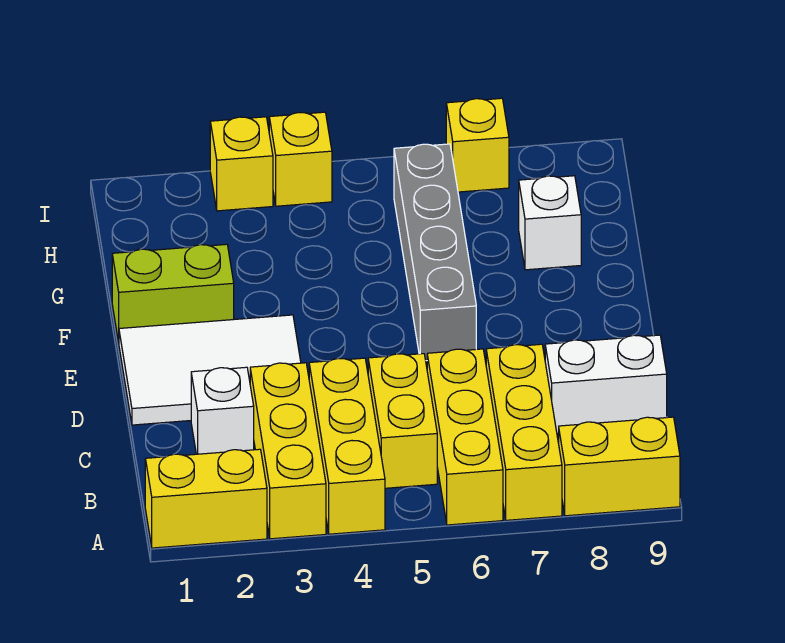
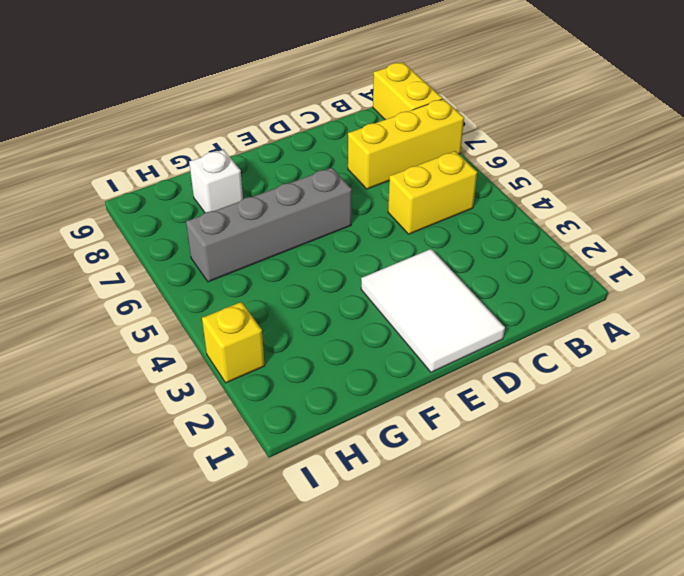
none -> yellow brick A1:A2 level 1
none -> yellow brick A3:C3 level 1
none -> yellow brick A4:C4 level 1

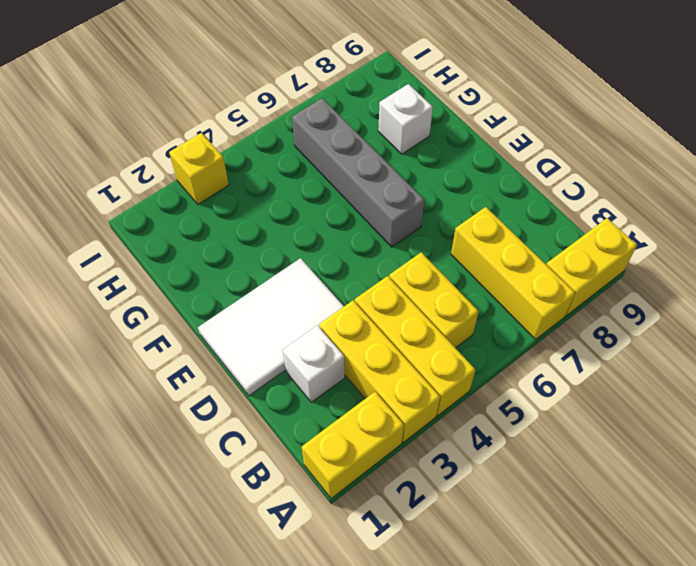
none -> yellow brick A6:C6 level 1
none -> white brick C8:C9 level 1
none -> lime brick F1:F2 level 1

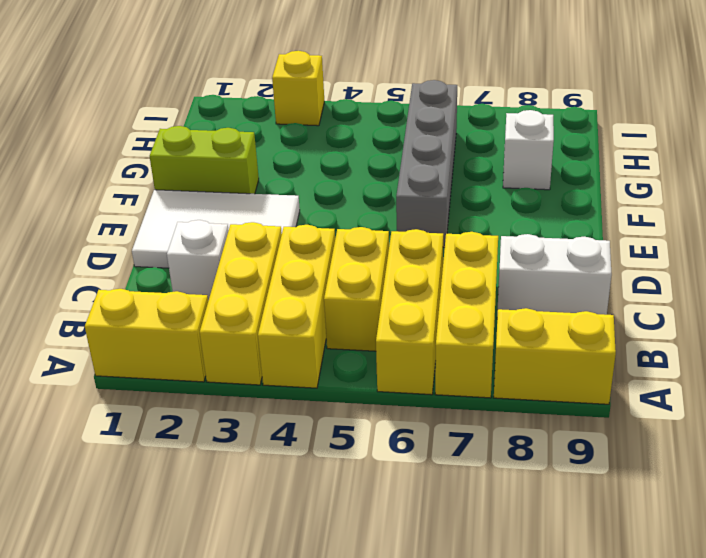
none -> yellow brick I4 level 1
none -> yellow brick I7 level 1

